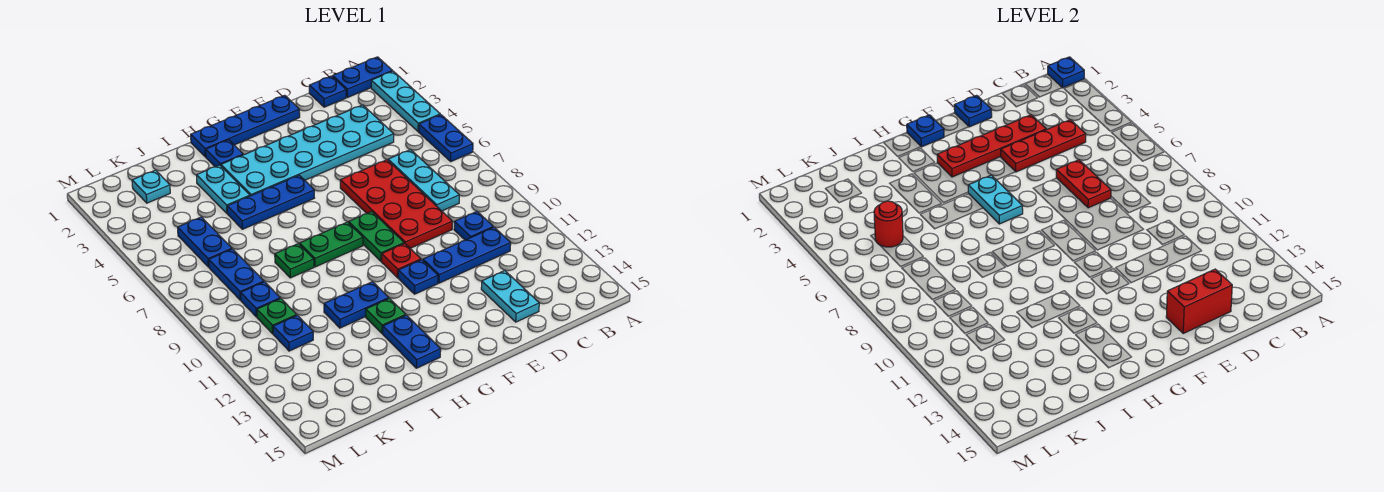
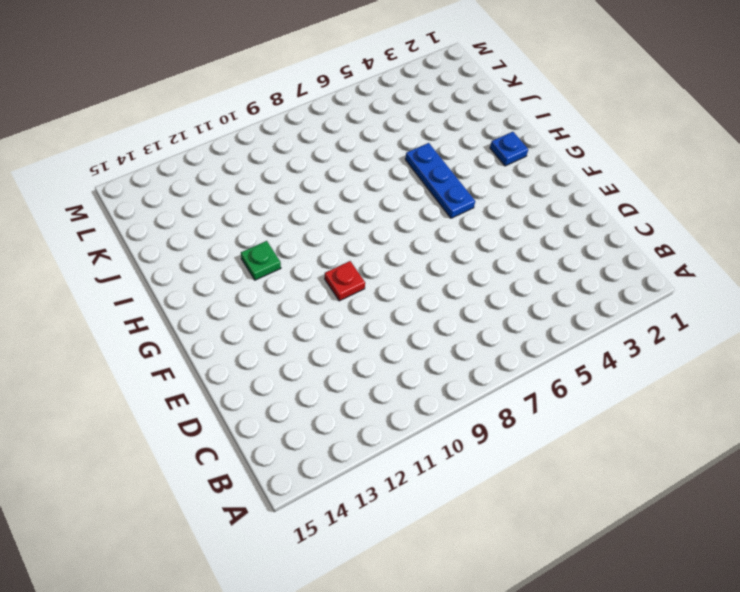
none -> blue plate A1:B1 level 1
none -> cyan plate A2:A4 level 1
none -> blue plate A5:A6 level 1
none -> blue plate C1 level 1

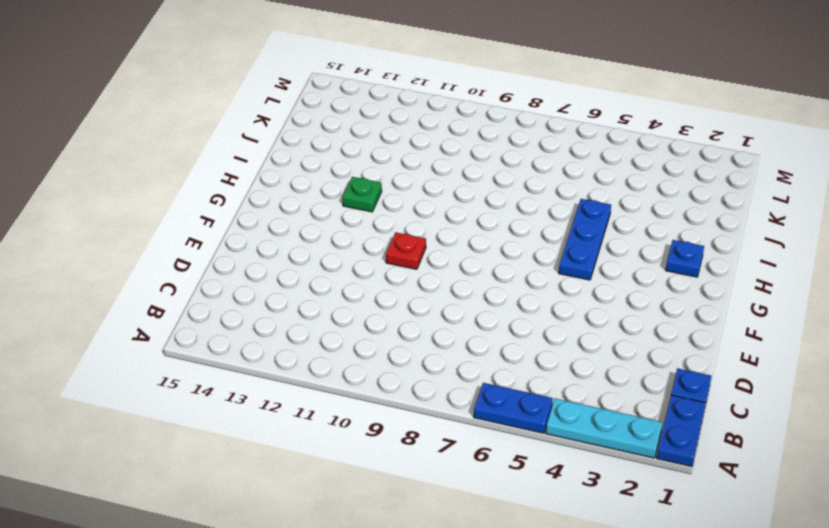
none -> cyan plate C3:H4 level 1
none -> cyan plate C6:C8 level 1
none -> blue plate C10 level 1
none -> blue plate C11:E11 level 1

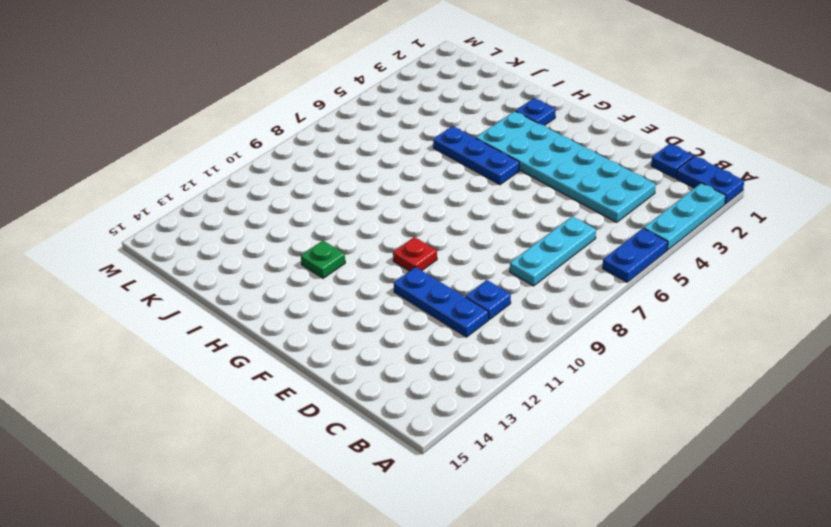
none -> red plate D6:E9 level 1
none -> cyan plate D13:D14 level 1
none -> blue plate E1:H1 level 1
none -> green plate F8:F9 level 1

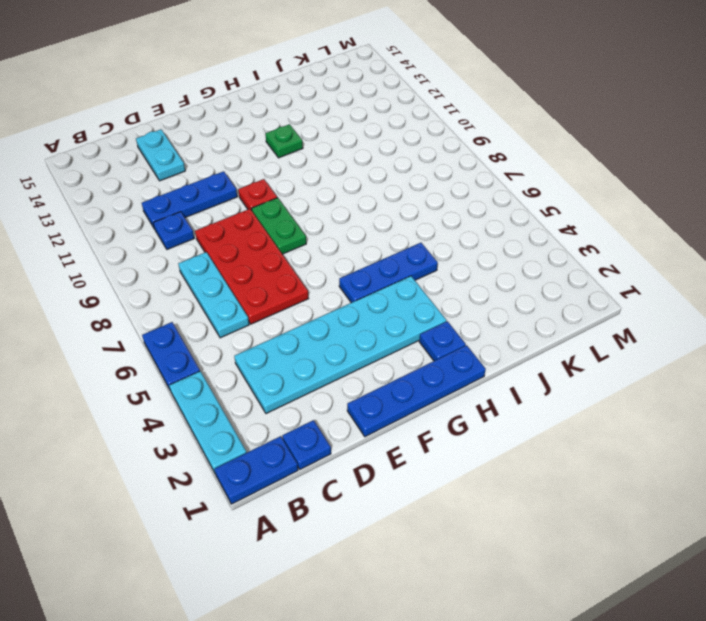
none -> blue plate F11 level 1
none -> green plate G8:H8 level 1
none -> blue plate H11:I11 level 1
none -> blue plate H13:H14 level 1

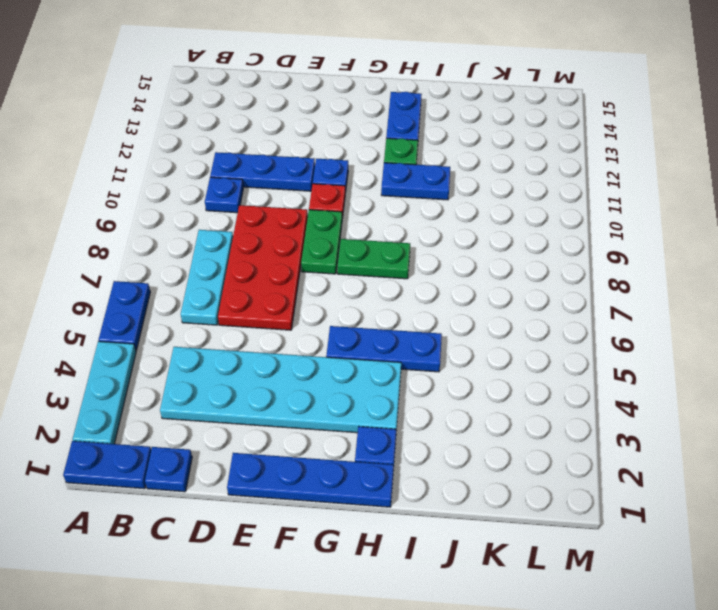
none -> cyan plate D13:D14 level 1
none -> cyan plate I3:I4 level 1
none -> green plate I8 level 1
none -> cyan plate K2 level 1

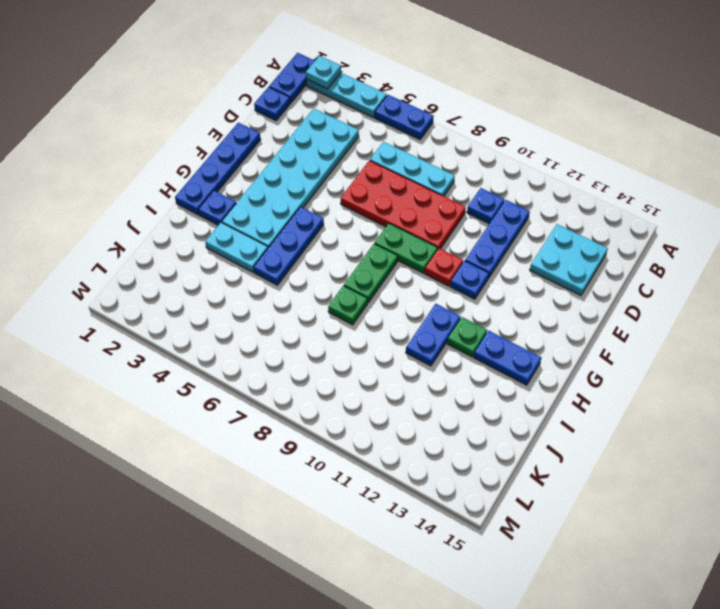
cyan plate A2 level 2 -> cyan plate K2 level 1
cyan plate C13:D14 level 1 -> cyan plate D13:D14 level 1
none -> blue plate K5:K6 level 1
none -> blue plate K7:K8 level 1
none -> blue plate K9 level 1
none -> green plate K10 level 1

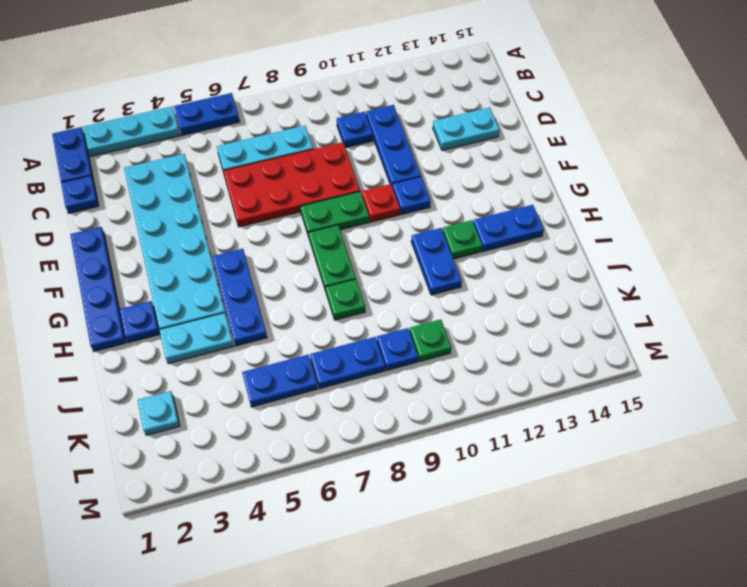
none -> blue plate K11 level 1
none -> blue plate A1 level 2
none -> red plate C4:E4 level 2
none -> red plate D3:G3 level 2

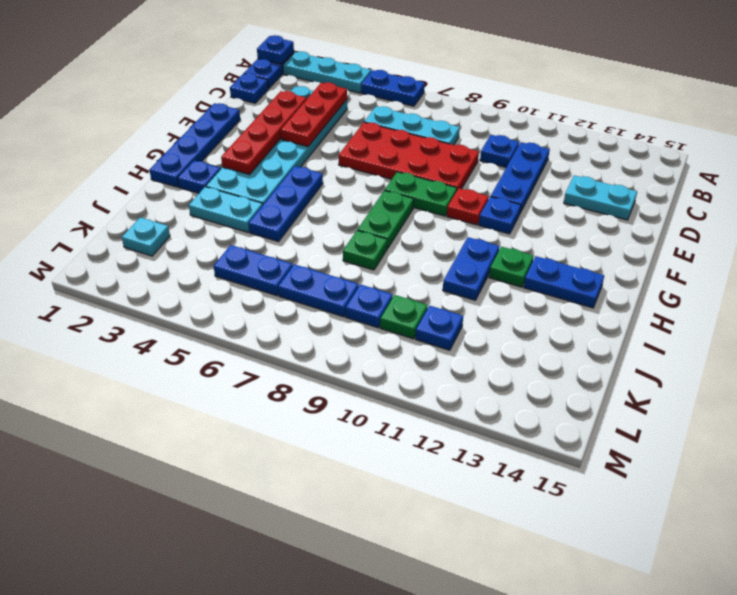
none -> red plate D6:D7 level 2
none -> red brick D14:E14 level 2
none -> blue plate E1 level 2
none -> blue plate G1 level 2

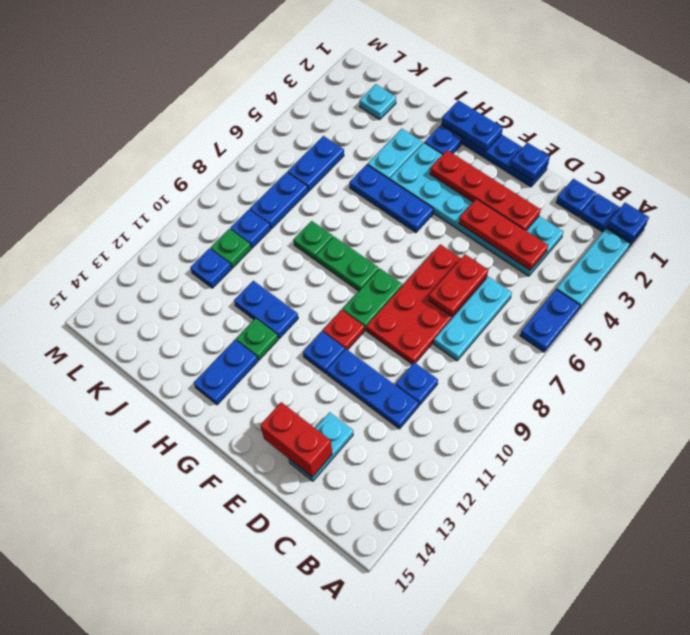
blue plate G1:H1 level 2 -> blue plate G1 level 2
none -> cyan plate G5:G6 level 2
none -> red round brick K5 level 2

